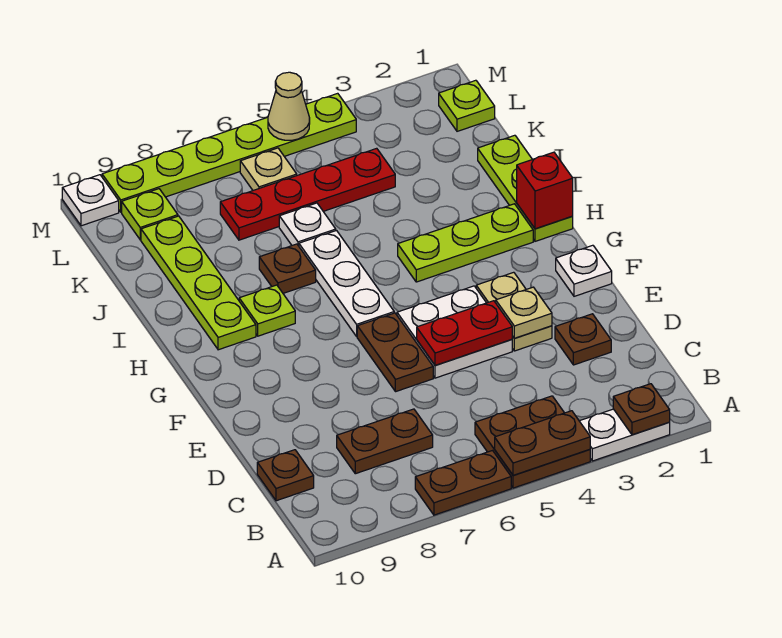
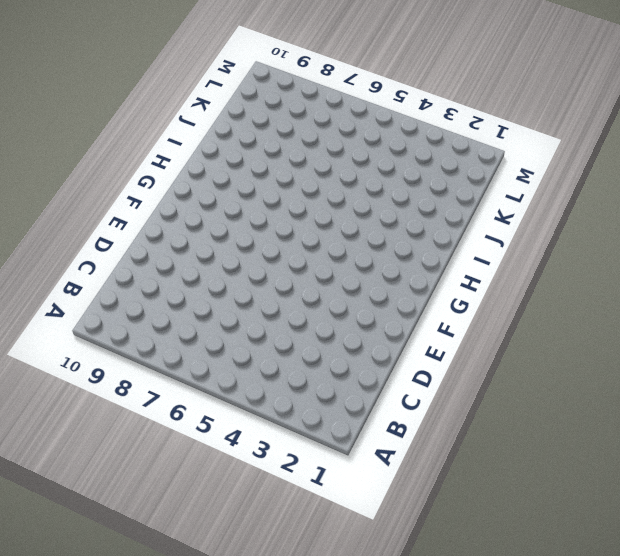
none -> white plate A2:A3 level 1
none -> brown plate A4:B5 level 1
none -> brown plate A6:A7 level 1

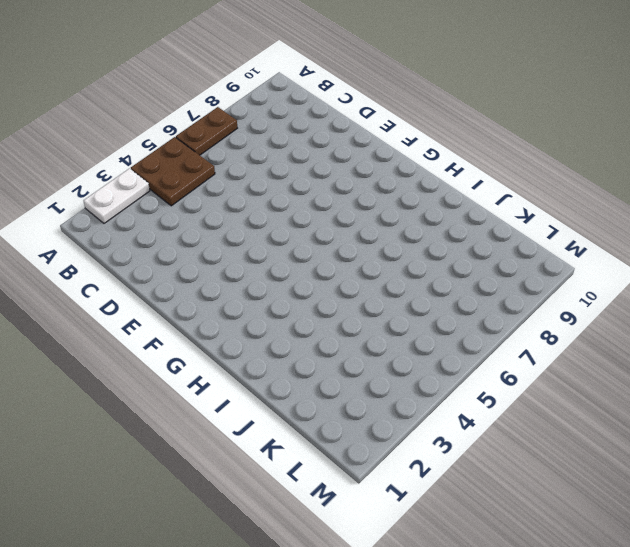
none -> brown plate C7:C8 level 1
none -> brown plate C10 level 1
none -> brown plate D2 level 1

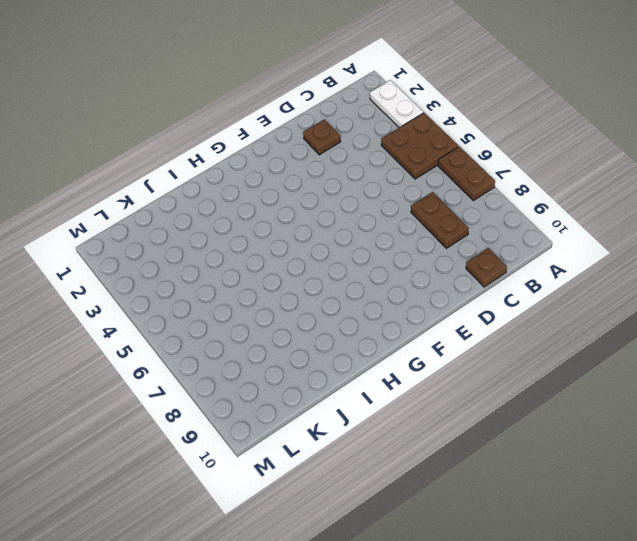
none -> tan plate E3:F3 level 1
none -> white plate E4:F5 level 1
none -> brown plate E6:F6 level 1

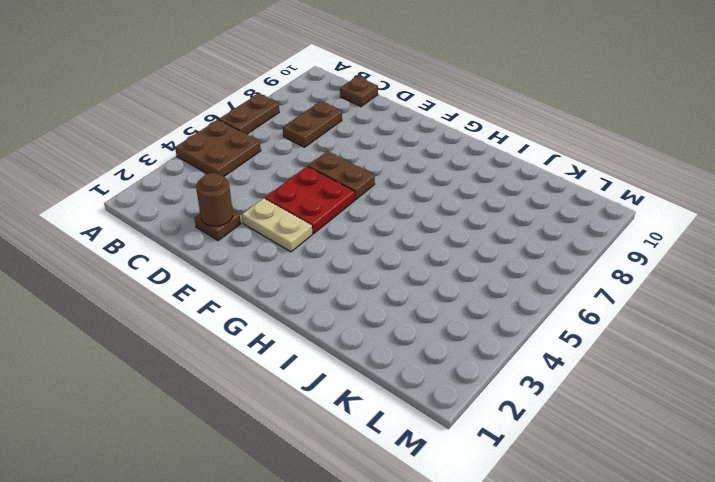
brown round brick D2 level 2 -> none
red plate E4:F5 level 1 -> white plate E4:F5 level 1
none -> white plate A2:A3 level 1
none -> white plate F1 level 1
none -> white plate G6:I6 level 1

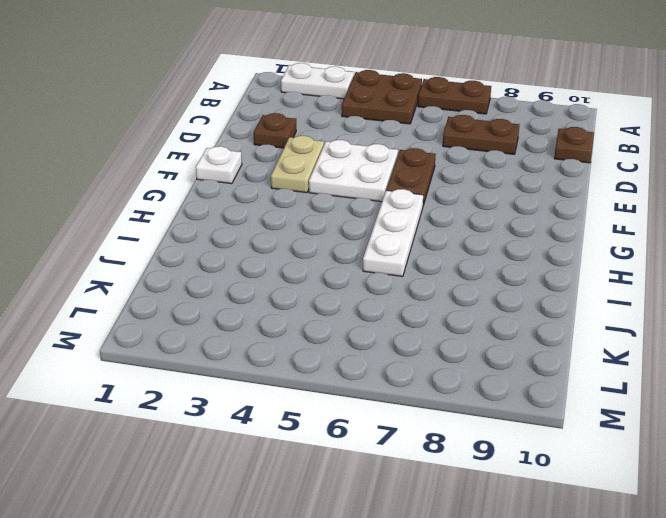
none -> lime plate H1:J1 level 1
none -> lime plate H2:H4 level 1
none -> lime plate H8 level 1

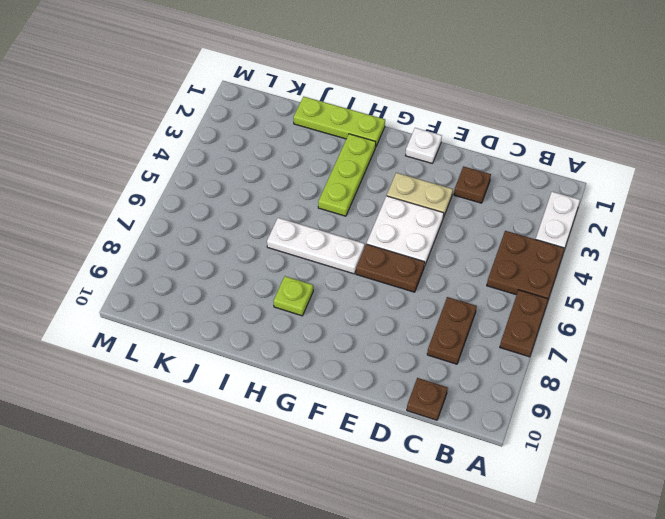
none -> lime plate H9:K9 level 1
none -> brown plate I7 level 1
none -> white plate J6 level 1

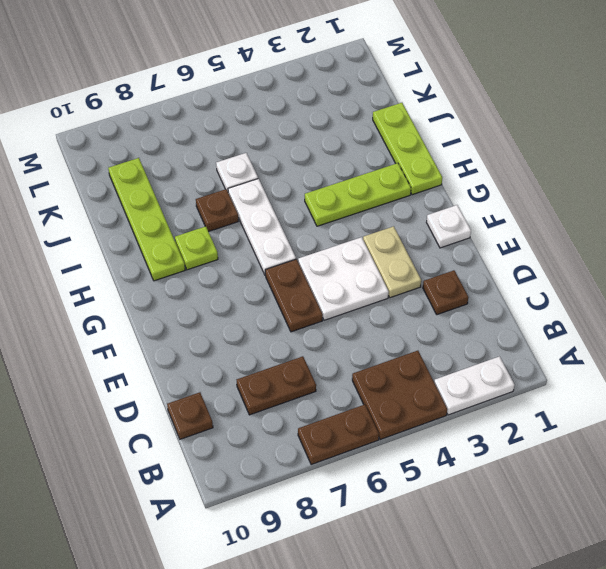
none -> red plate K4:K7 level 1
none -> lime plate L1 level 1
none -> tan plate L6 level 1

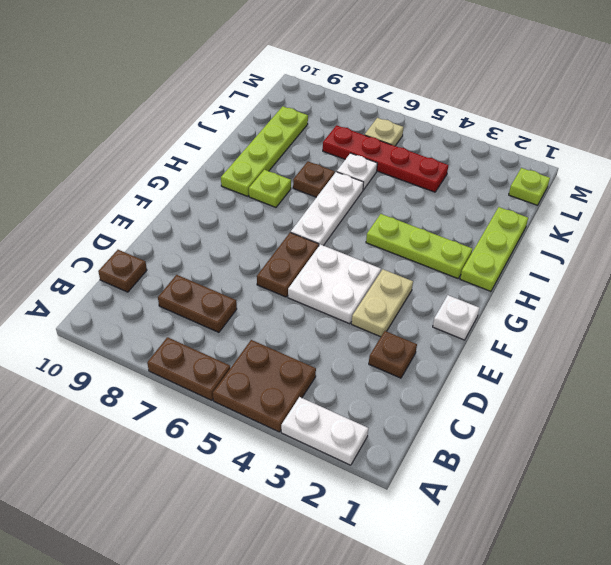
none -> lime plate L9 level 1
none -> lime plate M4:M9 level 1
none -> white plate M10 level 1

